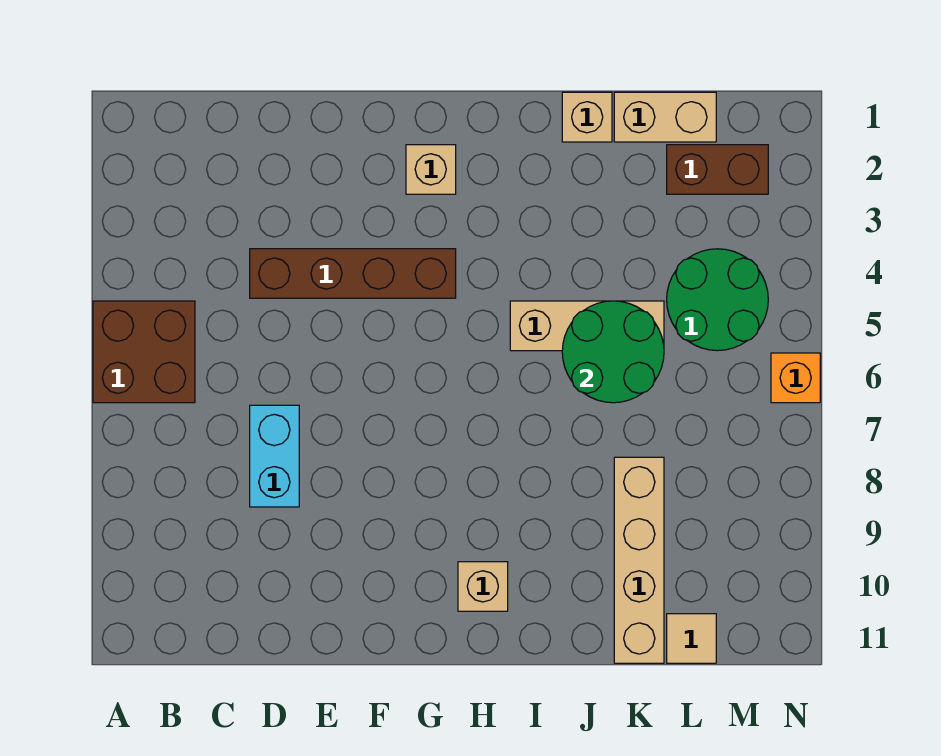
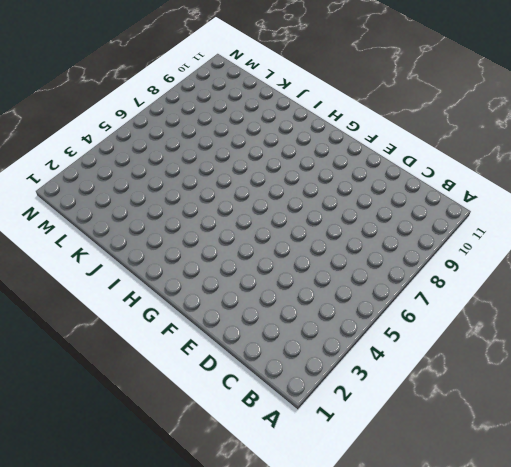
none -> brown brick A5:B6 level 1
none -> brown brick D4:G4 level 1
none -> cyan brick D7:D8 level 1

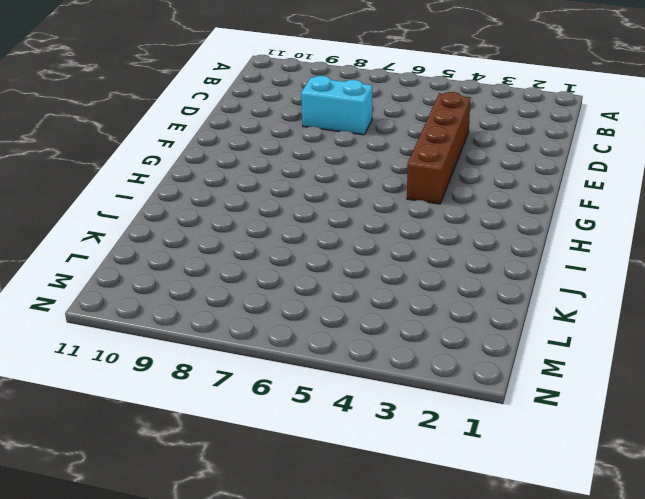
none -> brown brick A5:B6 level 1
none -> tan brick G2 level 1
none -> tan brick H10 level 1

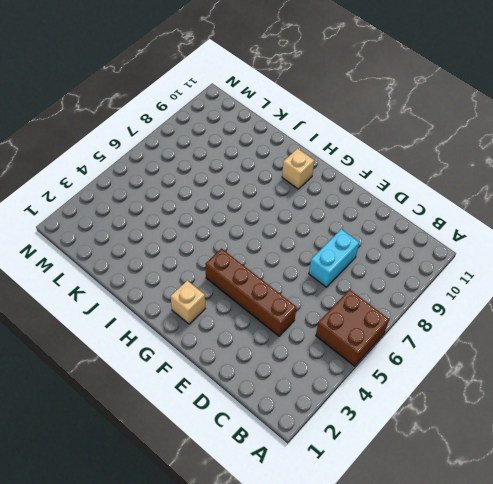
none -> tan brick I5:K5 level 1
none -> tan brick J1 level 1
none -> tan brick K1:L1 level 1

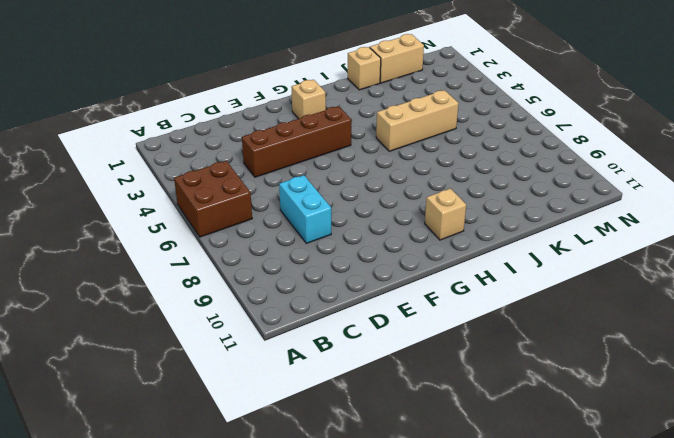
none -> tan brick K8:K11 level 1
none -> brown brick L2:M2 level 1
none -> green round brick L4:M5 level 1

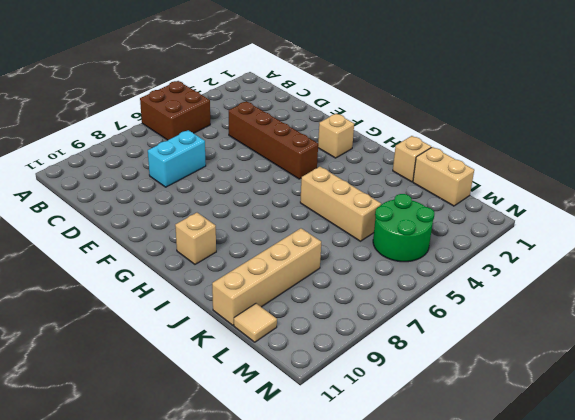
none -> brown brick L2:M2 level 1
none -> orange brick N6 level 1
none -> green round brick J5:K6 level 2

